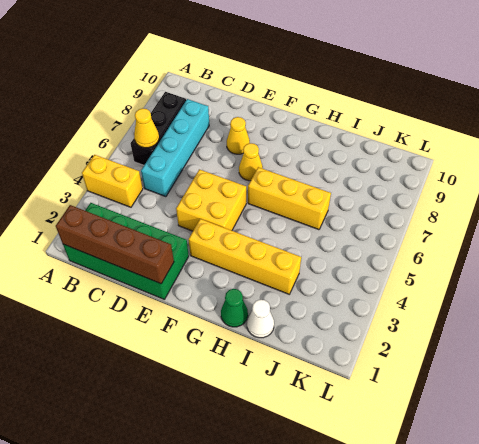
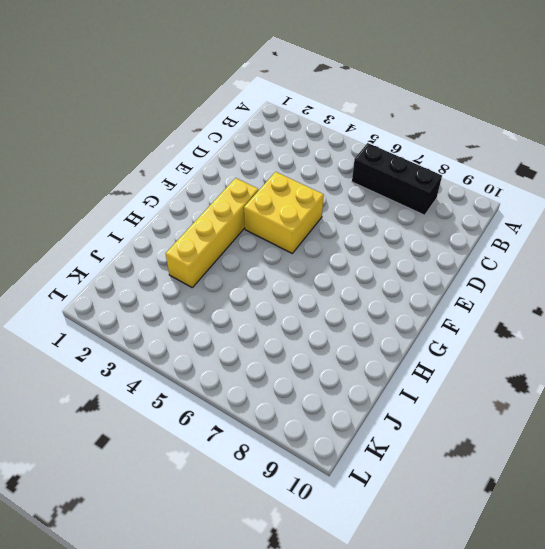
none -> yellow brick A4:B4 level 1
none -> green brick B1:E2 level 1
none -> cyan brick C5:C8 level 1

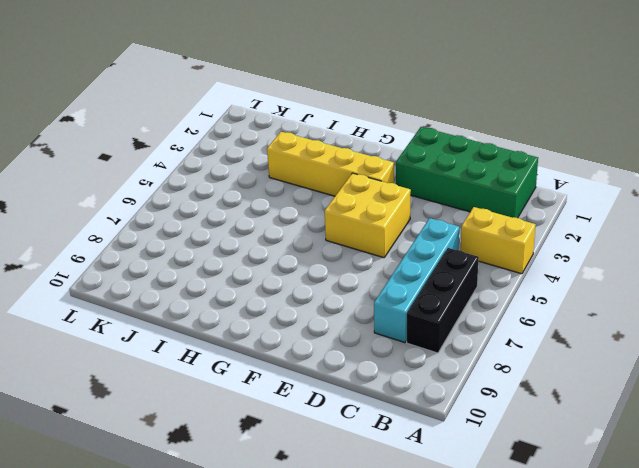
none -> yellow cone E8 level 1
none -> yellow cone F7 level 1
none -> yellow brick G6:I6 level 1

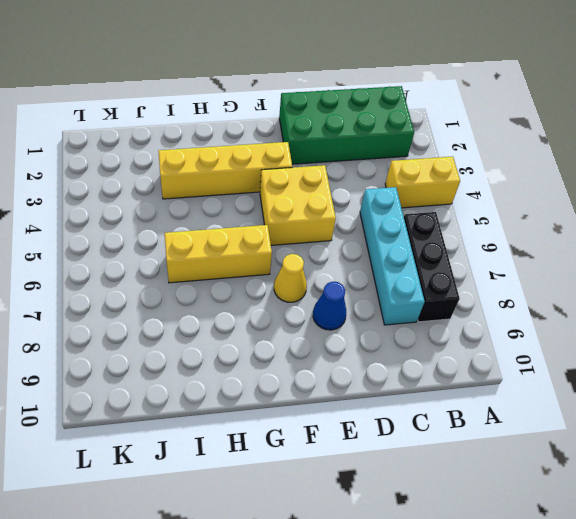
blue cone E8 level 1 -> yellow cone E8 level 1
none -> green cone H1 level 1
none -> white cone I1 level 1
none -> brown brick B1:E1 level 2

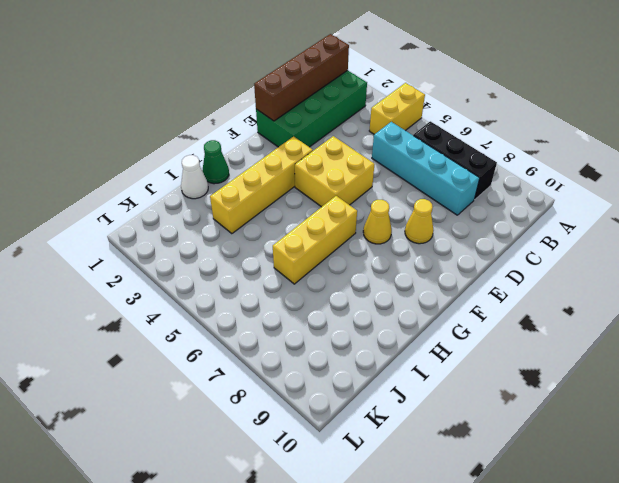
none -> yellow cone B6 level 2

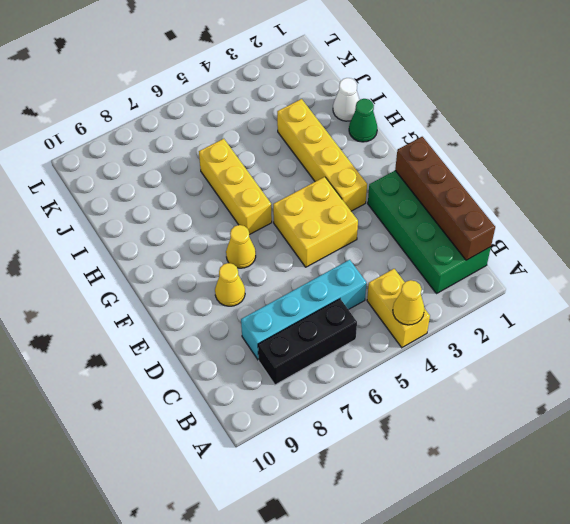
yellow cone A4 level 2 -> yellow cone B6 level 2

